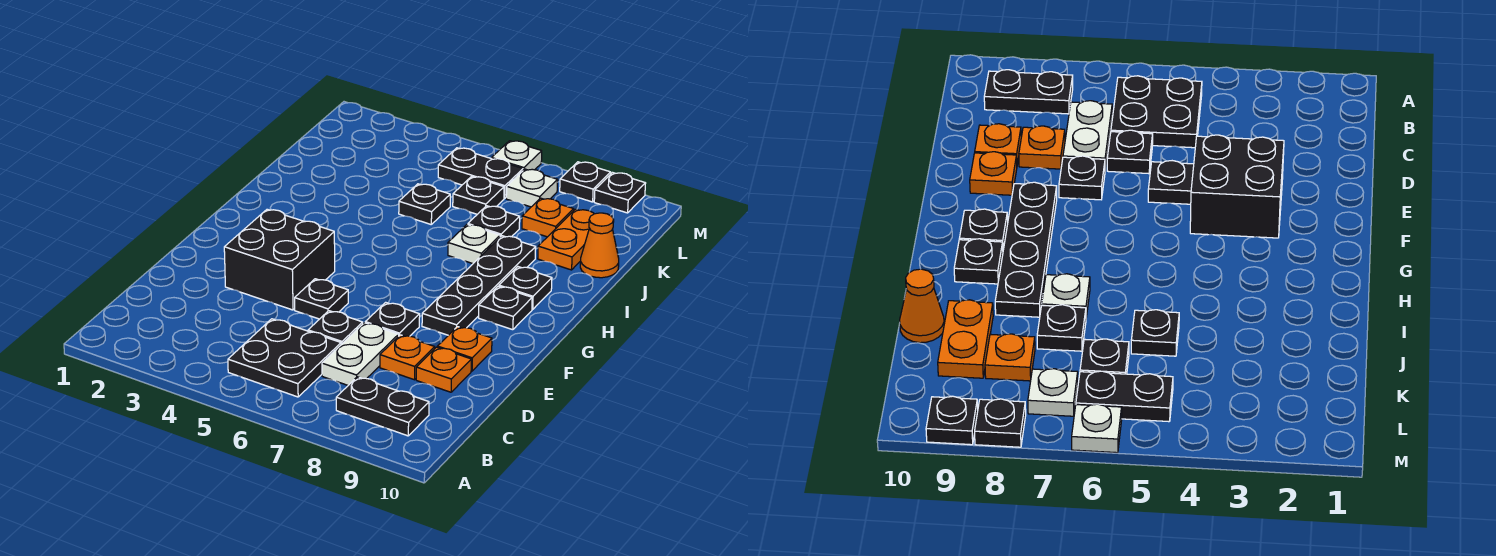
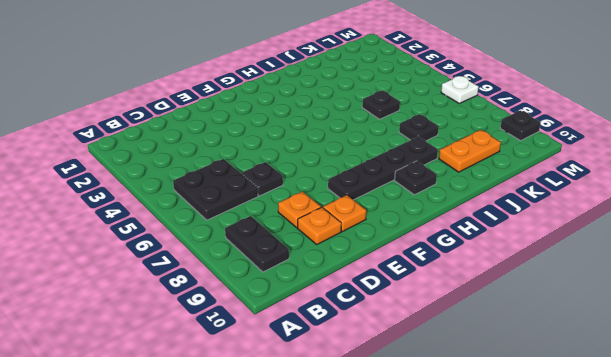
none -> white plate C7:D7 level 1
none -> black brick E3:F4 level 1
none -> black plate E5 level 1

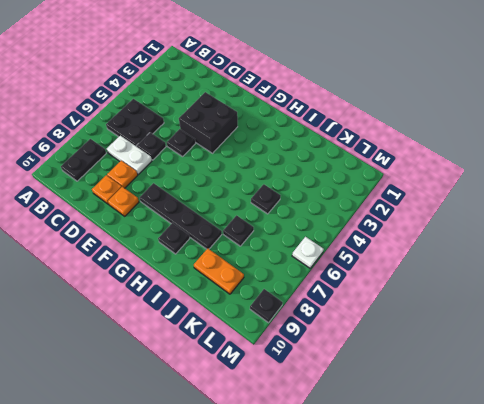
none -> black plate E7 level 1
none -> black plate G9 level 1
none -> white plate I7 level 1

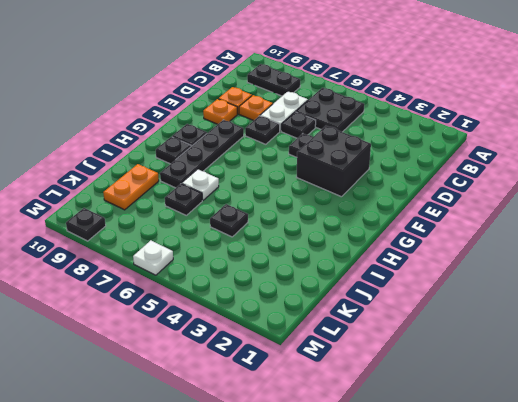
none -> orange cone J10 level 1
none -> black plate K6 level 1
none -> orange plate K8 level 1

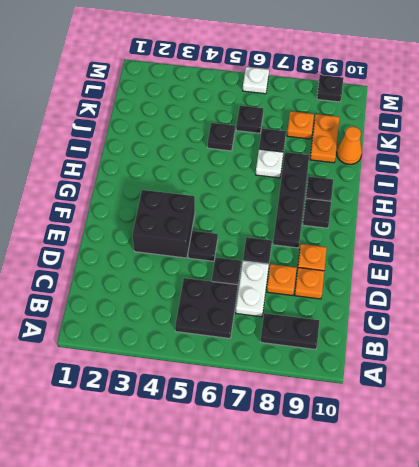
none -> black plate L5:L6 level 1
none -> white plate L7 level 1
none -> black plate M8 level 1

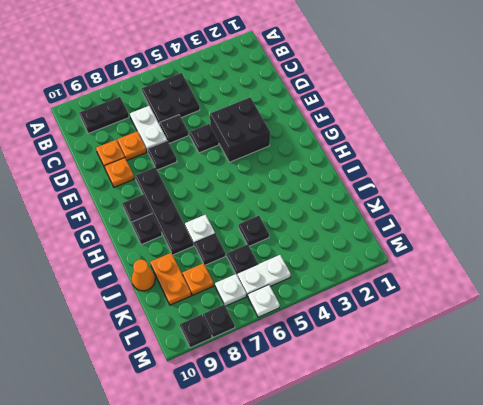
white plate L5:L6 level 1 -> black plate L5:L6 level 1

